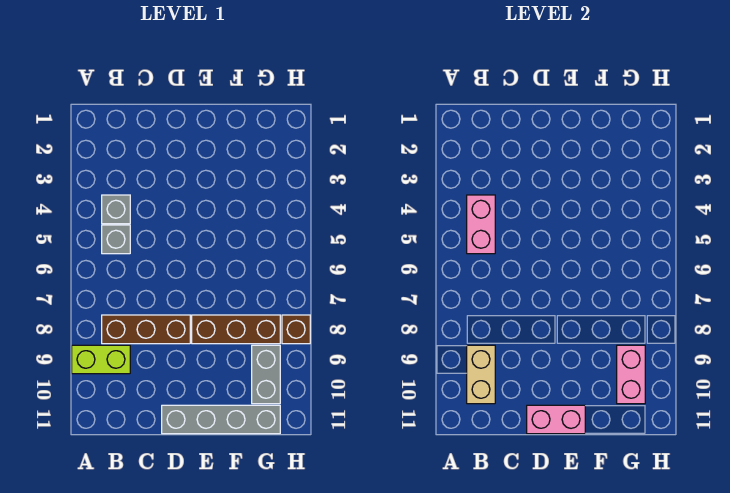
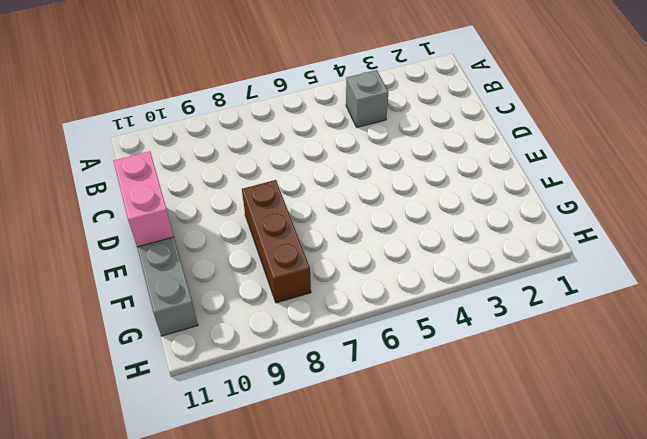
none -> lime brick A9:B9 level 1
none -> grey brick B5 level 1
none -> brown brick B8:D8 level 1

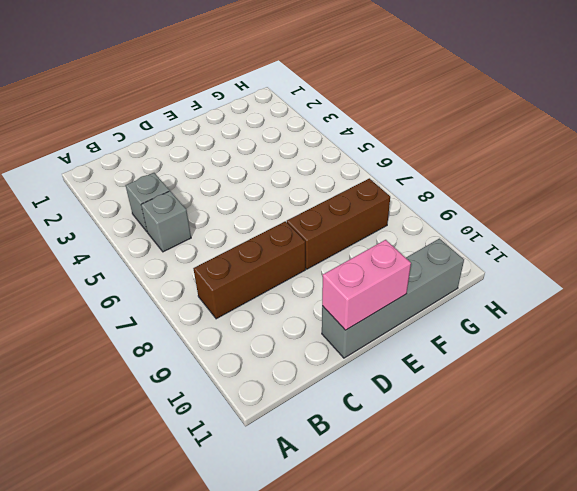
none -> lime brick A9:B9 level 1
none -> grey brick G9:G10 level 1
none -> brown brick H8 level 1

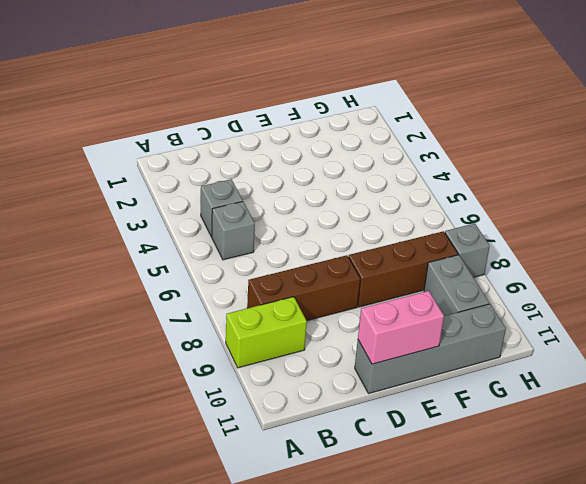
grey brick H8 level 1 -> brown brick H8 level 1
none -> pink brick B4:B5 level 2
none -> tan brick B9:B10 level 2
none -> pink brick G9:G10 level 2

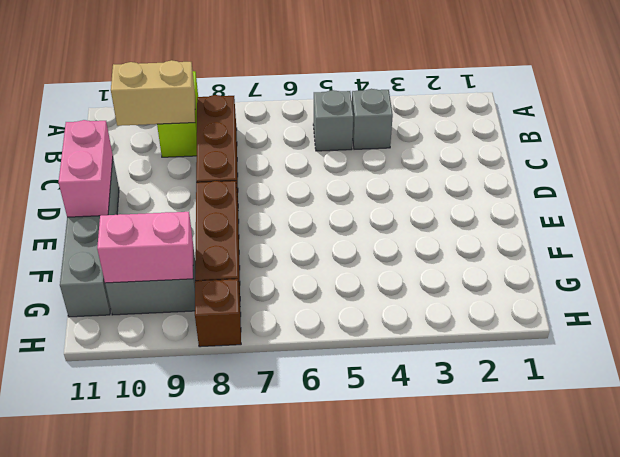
none -> pink brick B4:B5 level 2

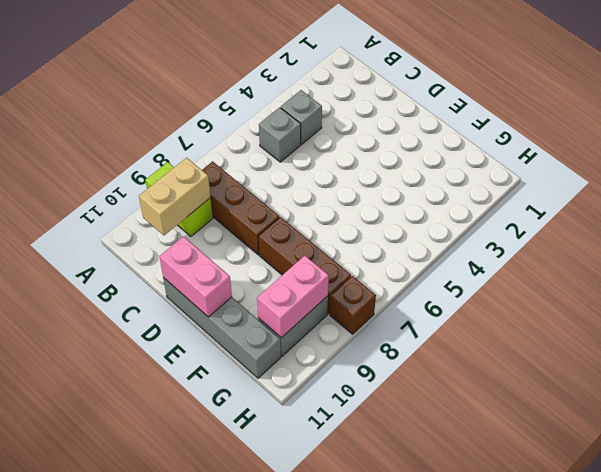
none -> pink brick B4:B5 level 2

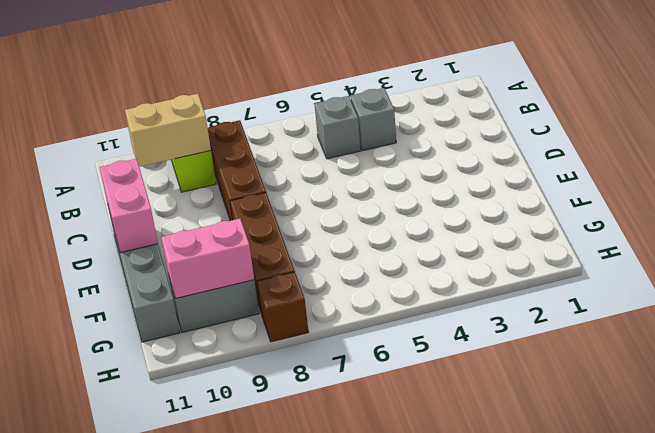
none -> pink brick B4:B5 level 2

